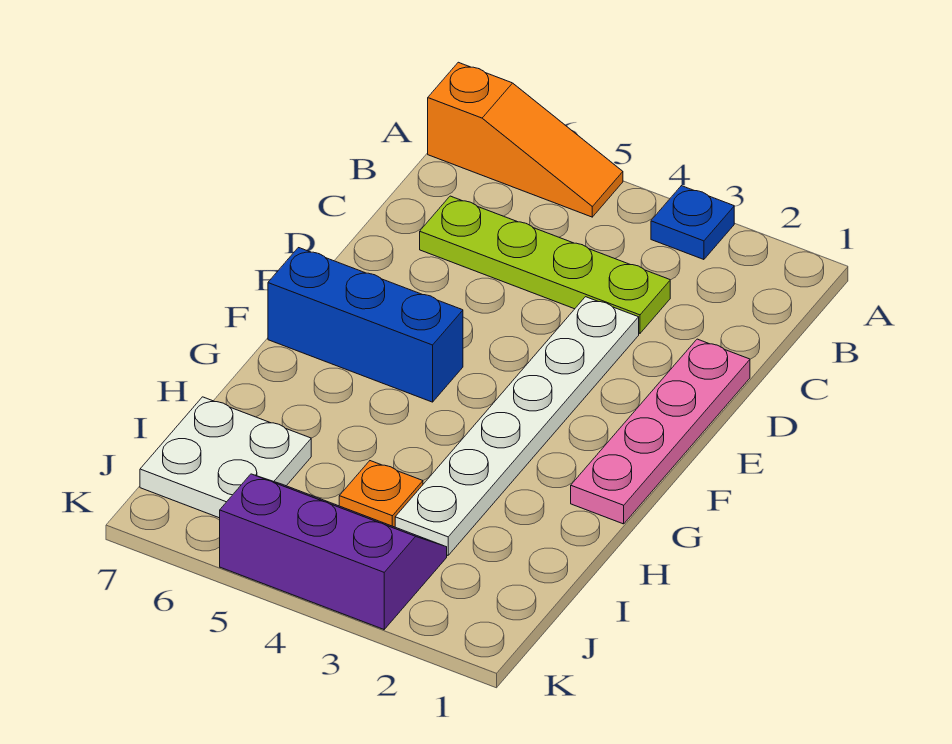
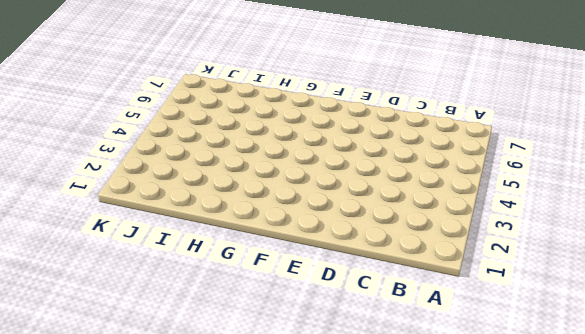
none -> blue plate A3 level 1
none -> orange slope A5:A7 level 1 top 7

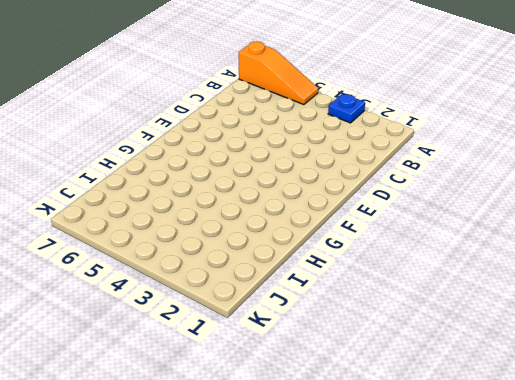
none -> lime plate C3:C6 level 1
none -> pink plate D1:G1 level 1

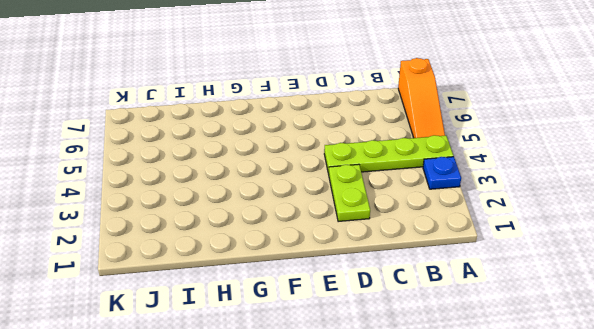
lime plate A4:D4 level 1 -> lime plate C3:C6 level 1
lime plate D2:D3 level 1 -> white plate D3:I3 level 1
none -> pink plate D1:G1 level 1
none -> blue brick F5:F7 level 1

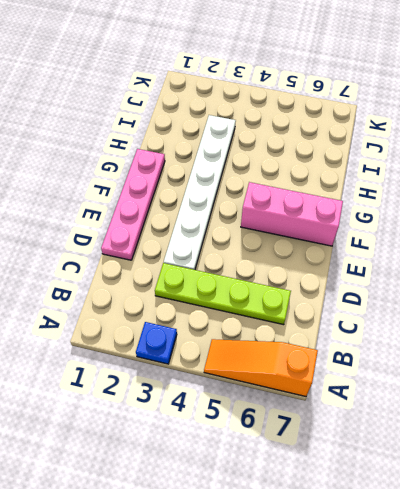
pink brick F5:F7 level 1 -> blue brick F5:F7 level 1
none -> orange plate I4 level 1
none -> white plate I6:J7 level 1

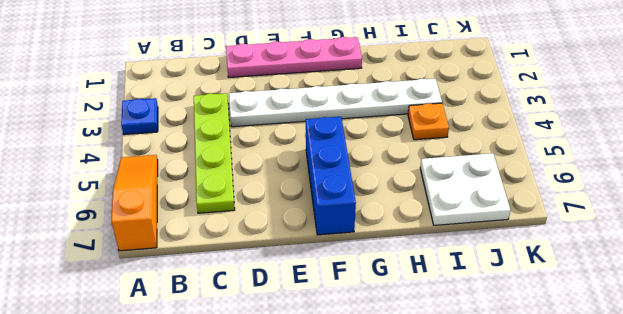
none -> purple slope J3:K5 level 1 top K

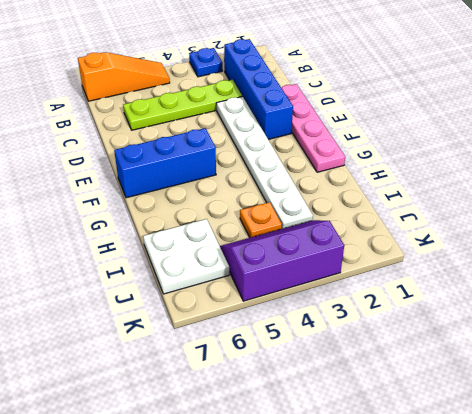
blue brick B2:E2 level 1 -> none

